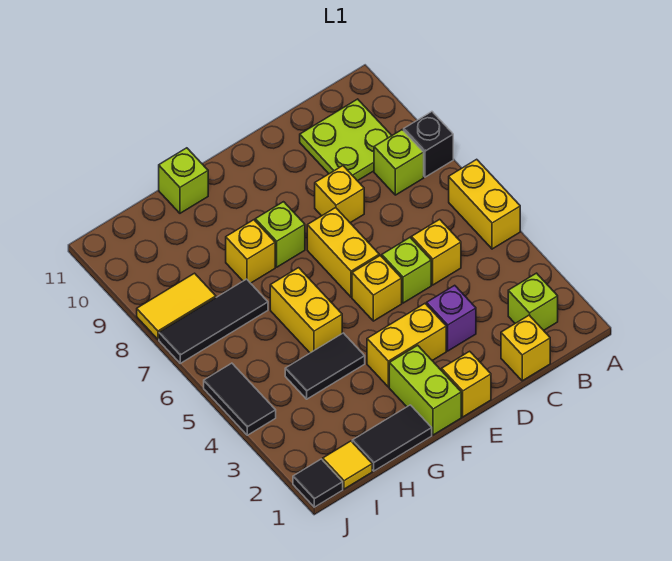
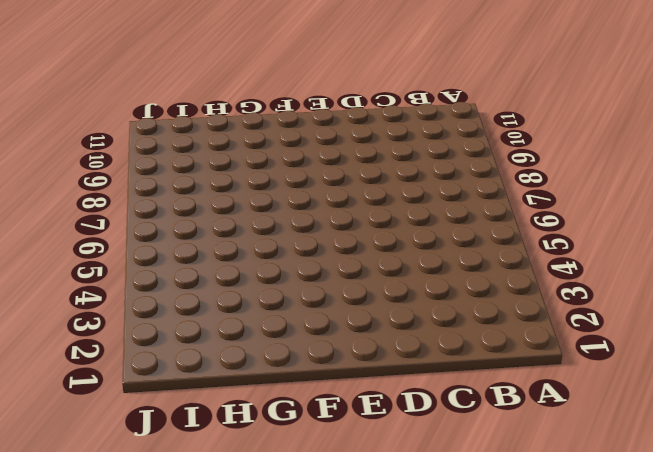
none -> yellow brick A5:A6 level 1
none -> black brick A8 level 1
none -> lime brick B2 level 1

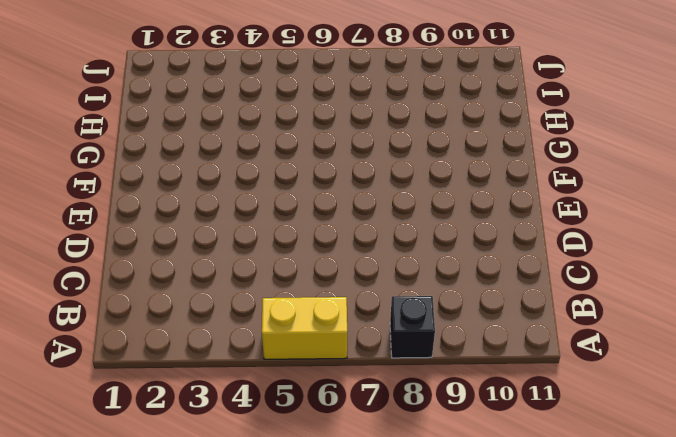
none -> lime brick B2 level 1
none -> lime brick B8 level 1
none -> lime plate B9:C10 level 1

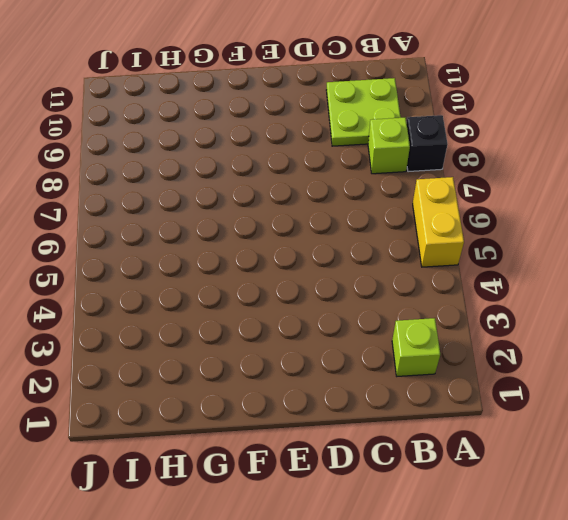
none -> yellow brick C1 level 1
none -> yellow brick C5 level 1
none -> purple brick D3 level 1

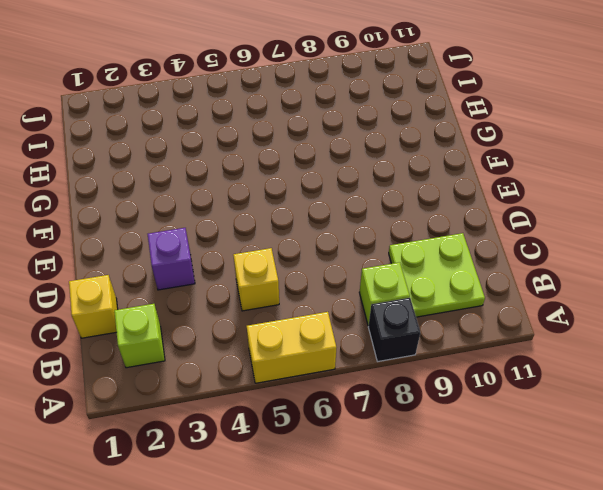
none -> lime brick D5 level 1
none -> yellow brick D8 level 1
none -> yellow brick E1 level 1

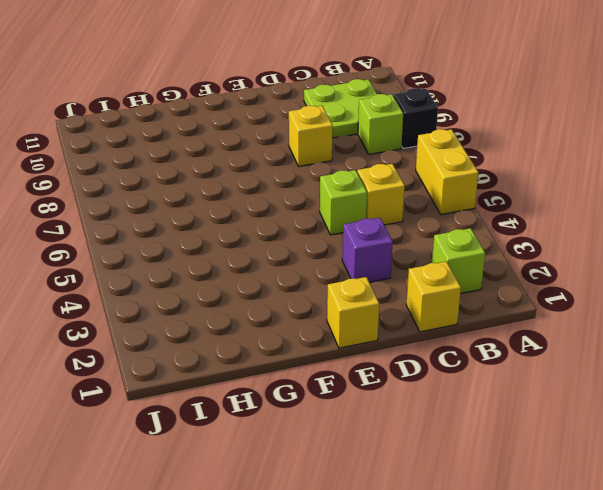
none -> yellow brick E3:F3 level 1
none -> yellow brick E5 level 1
none -> yellow brick E6:E7 level 1

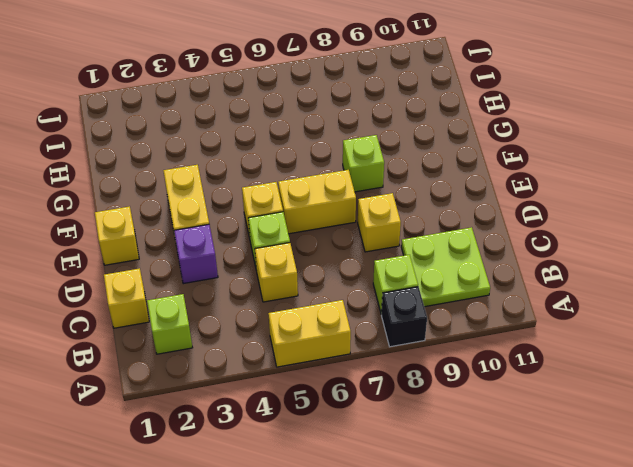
none -> lime brick F1:F2 level 1
none -> black tile G1:H1 level 1
none -> black tile G4:H4 level 1

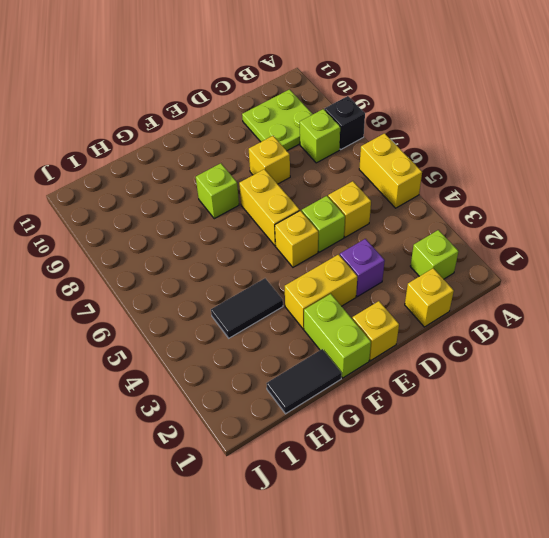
none -> yellow brick G5:G6 level 1
none -> yellow brick G8 level 1
none -> lime brick G11 level 1

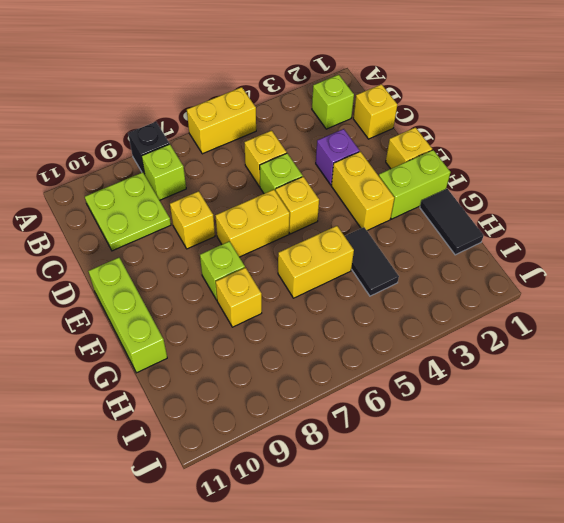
lime brick E11:G11 level 1 -> lime brick G11 level 1
none -> black tile H7:J7 level 1
none -> yellow tile I1 level 1
none -> yellow tile I8:J8 level 1

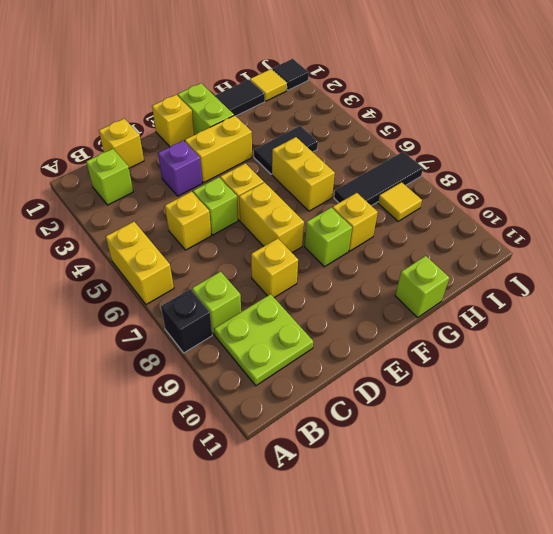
yellow tile I8 level 1 -> yellow tile I8:J8 level 1
none -> black tile J4:J5 level 1

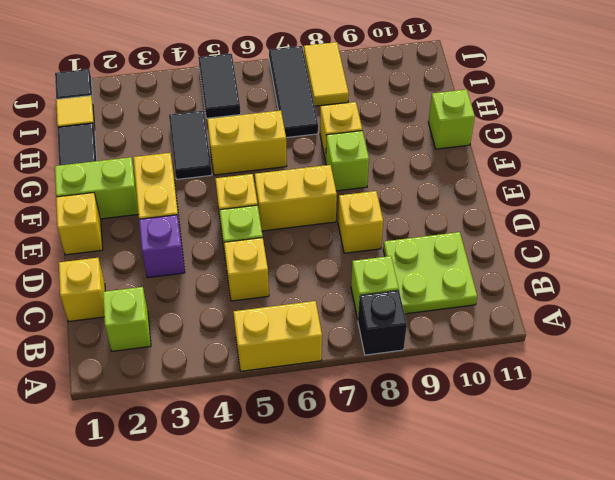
black tile I5:J5 level 1 -> black tile J4:J5 level 1

